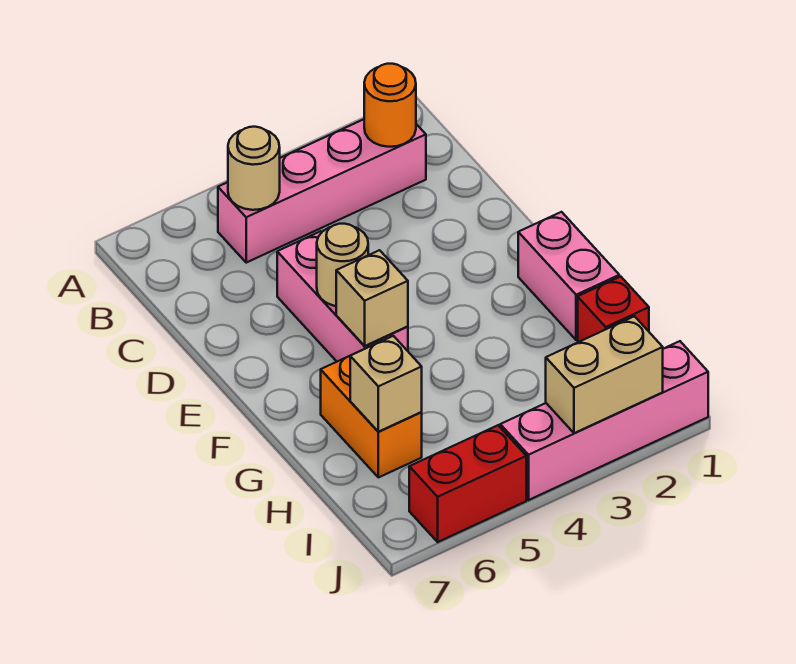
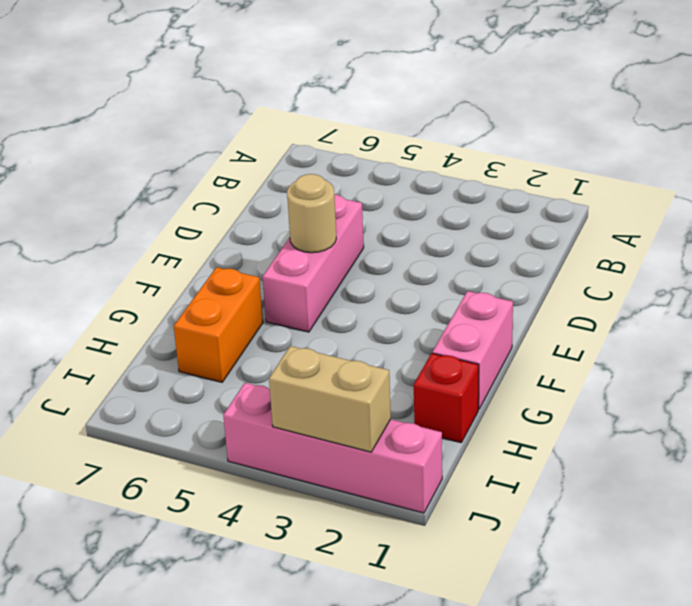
none -> pink brick B2:B5 level 1
none -> red brick J5:J6 level 1
none -> orange round brick B2 level 2

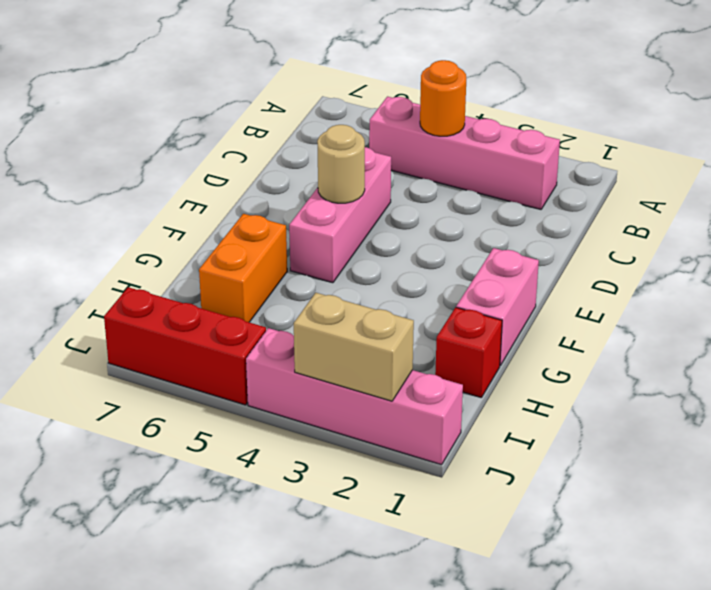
orange round brick B4 level 2 -> orange round brick B2 level 2
red brick J5:J7 level 1 -> red brick J5:J6 level 1
none -> tan round brick B5 level 2
none -> tan brick F5 level 2
none -> tan brick H6 level 2

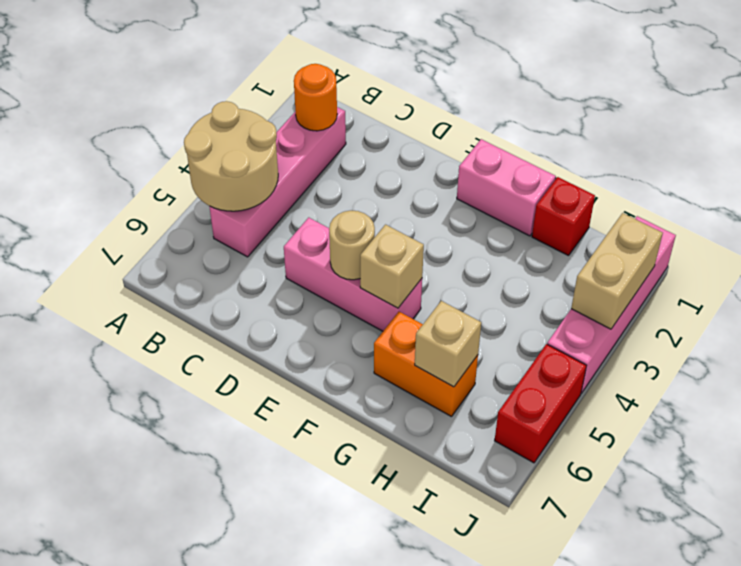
tan round brick A4:B5 level 2 -> tan round brick B5 level 2

